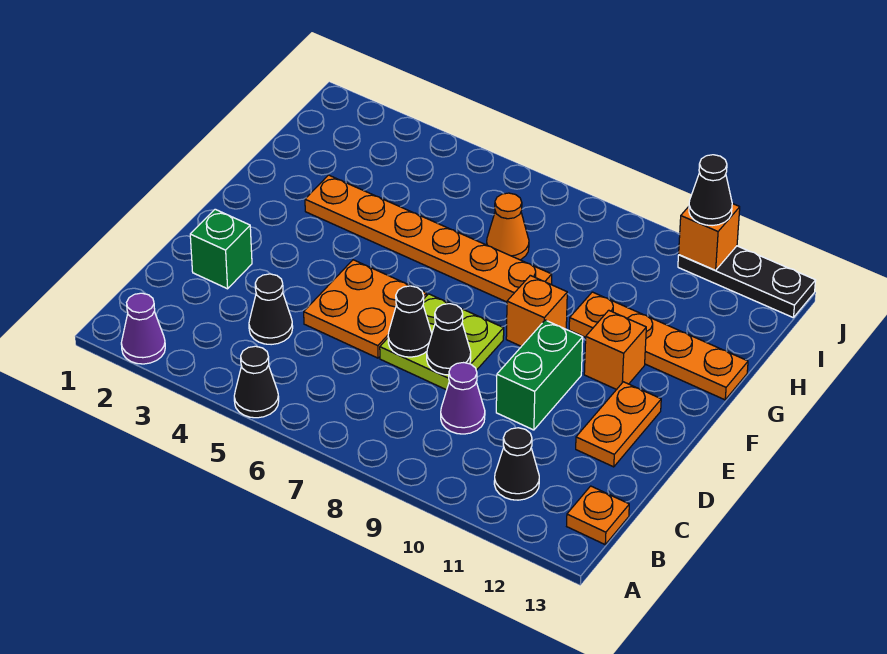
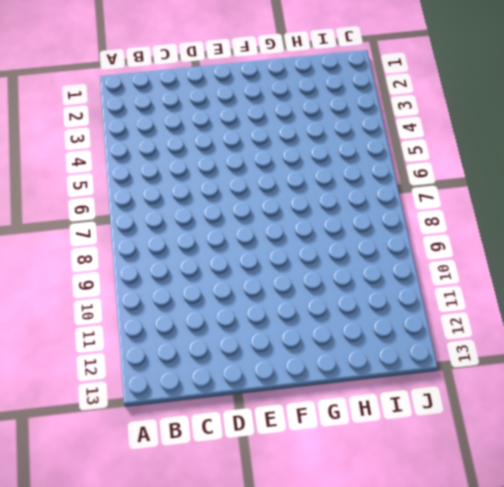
none -> purple cone A2 level 1
none -> black cone A5 level 1
none -> black cone B11 level 1

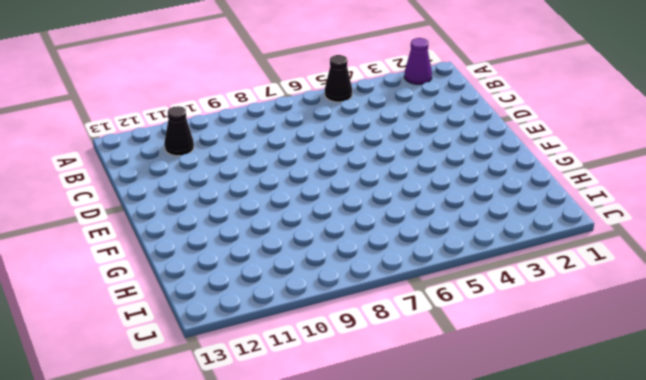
none -> orange plate B13 level 1
none -> black cone C4 level 1
none -> purple cone C9 level 1

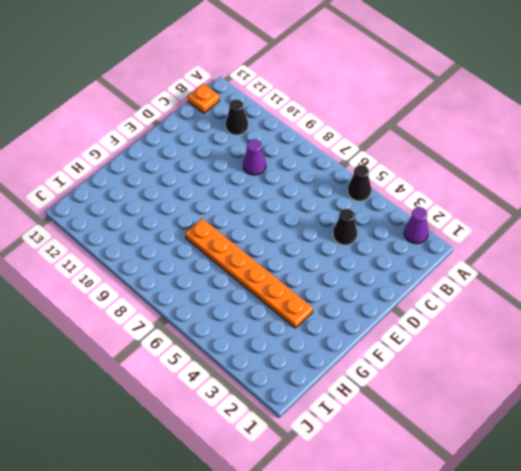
none -> green brick D2 level 1
none -> orange plate D5:E6 level 1
none -> lime plate D7:E8 level 1

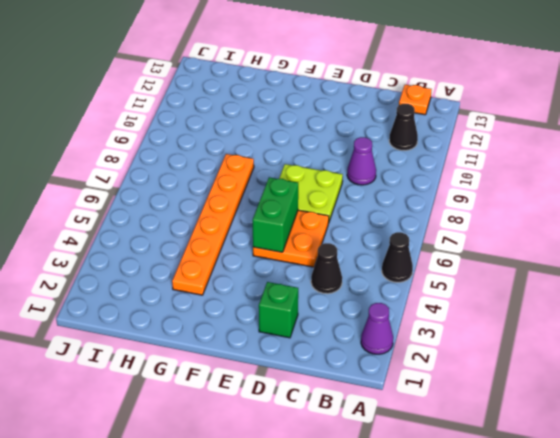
green brick E5:E6 level 2 -> green brick D10:E10 level 1
none -> orange plate D12:E12 level 1
none -> orange brick F9 level 1
none -> orange brick F11 level 1

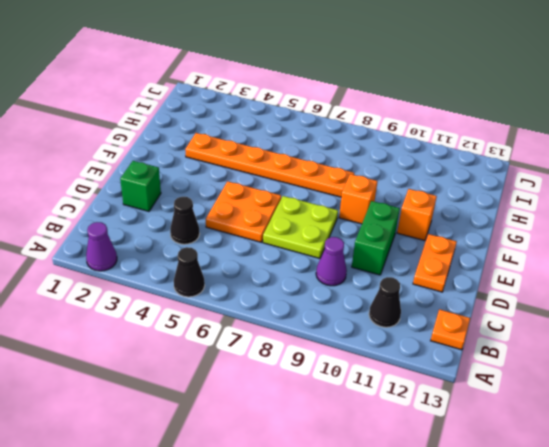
none -> orange plate G10:G13 level 1
none -> orange cone H7 level 1
none -> black plate J11:J13 level 1

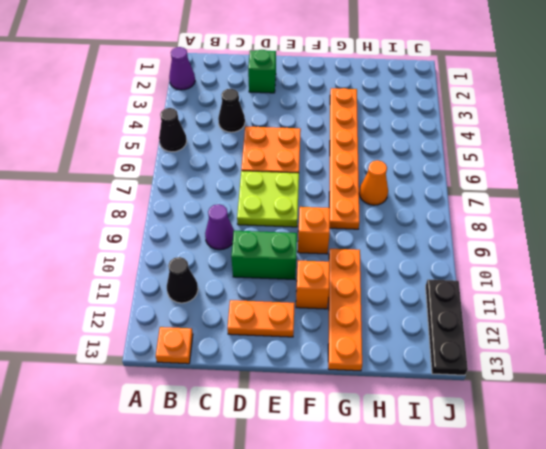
none -> black cone D7 level 2
none -> black cone D8 level 2
none -> orange brick J11 level 2

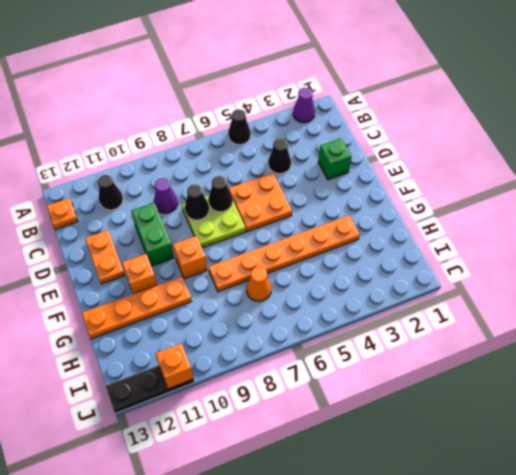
none -> black cone J11 level 3

